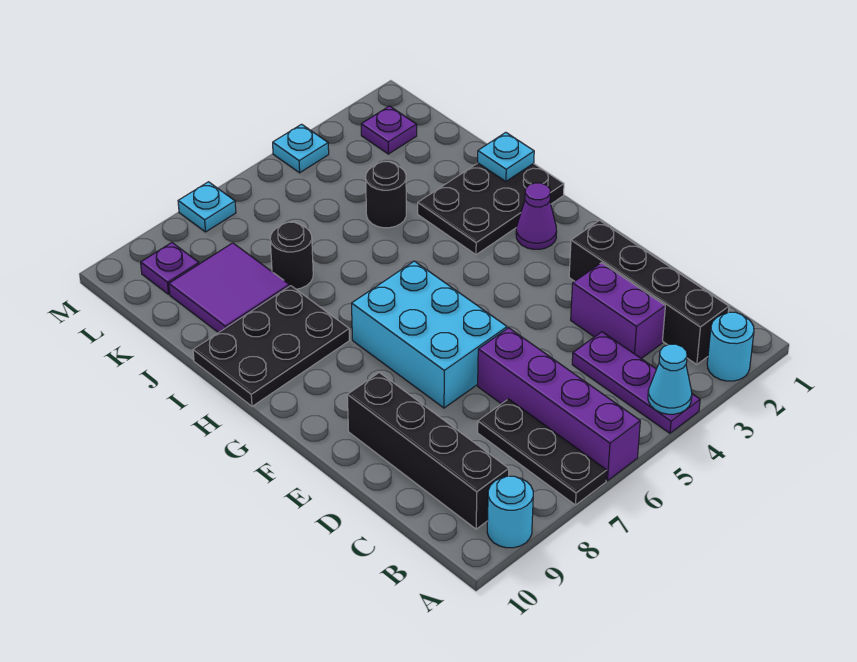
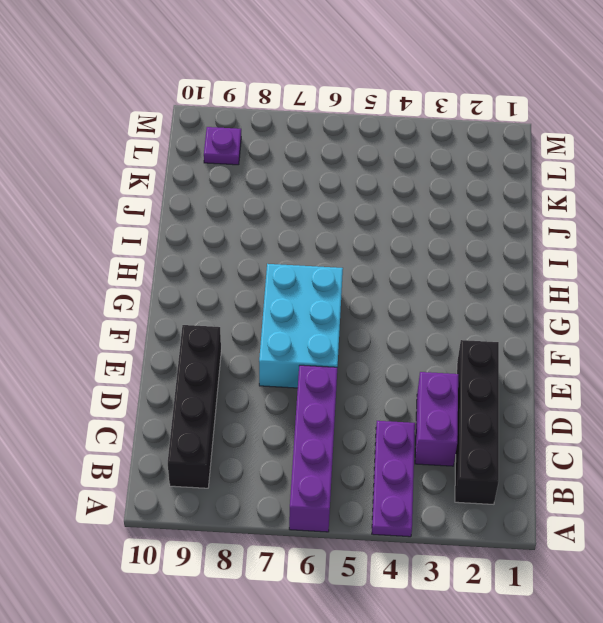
none -> cyan round brick A2 level 1
none -> black plate A7:C7 level 1
none -> cyan round brick A9 level 1

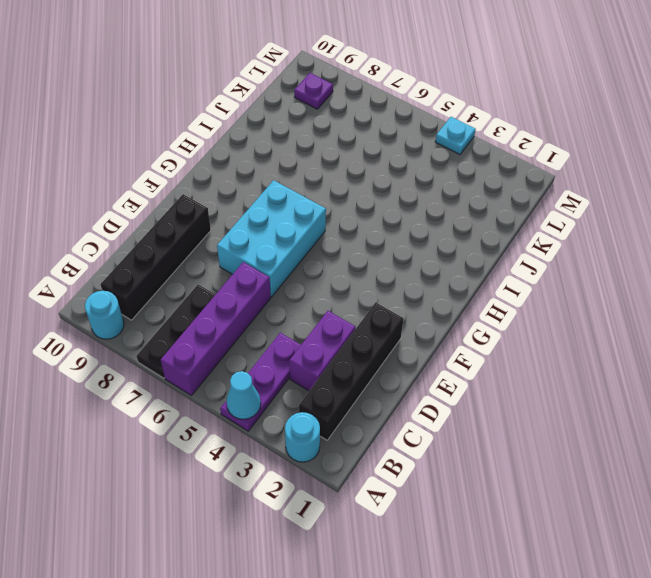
none -> purple cone G2 level 1
none -> black plate H1:I3 level 1
none -> black plate H8:I10 level 1

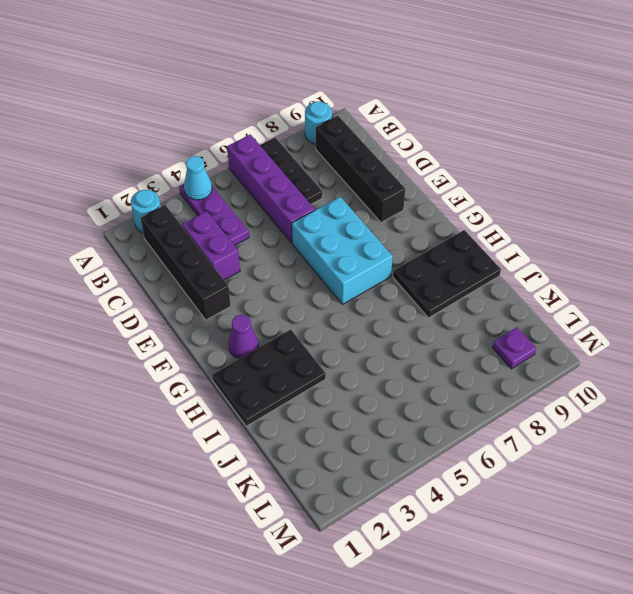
none -> black round brick J4 level 1
none -> black round brick J7 level 1
none -> purple tile J8:K9 level 1

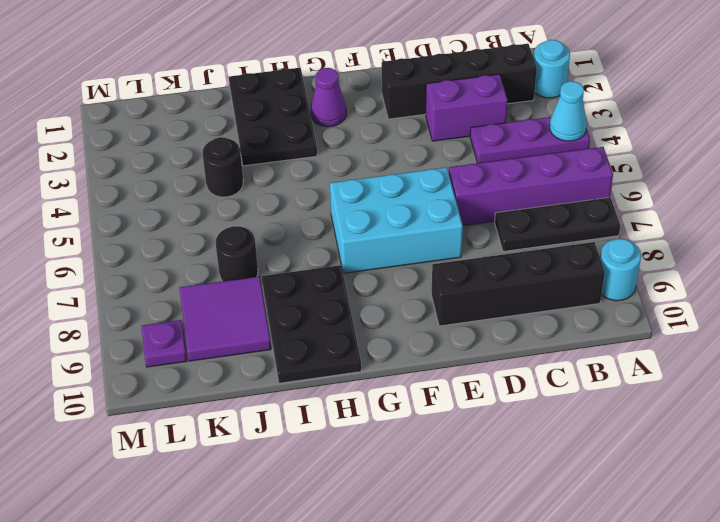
none -> purple plate L2 level 1
none -> cyan plate M4 level 1
none -> cyan plate M7 level 1

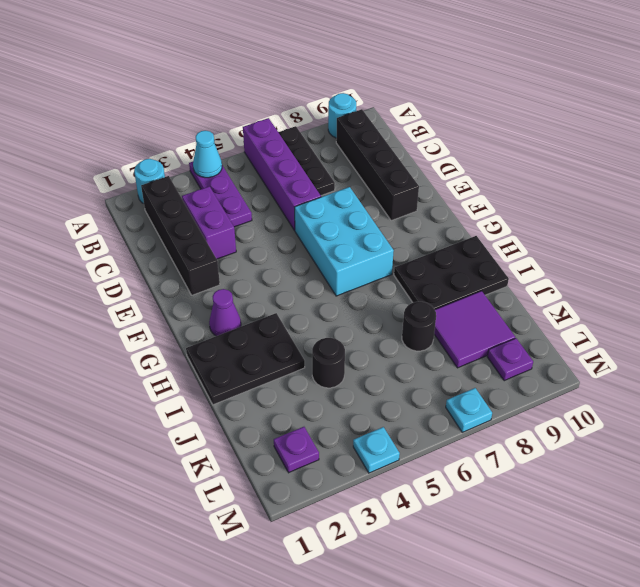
none -> cyan plate I1 level 2

